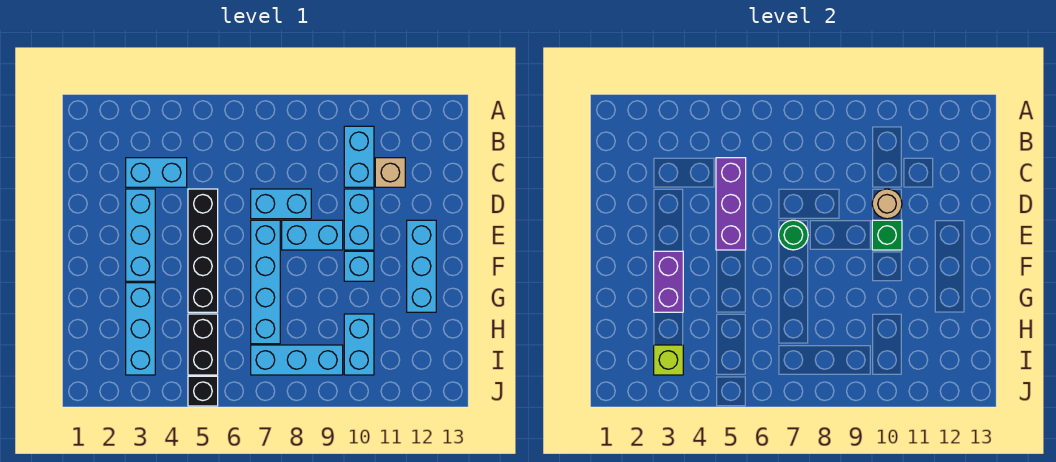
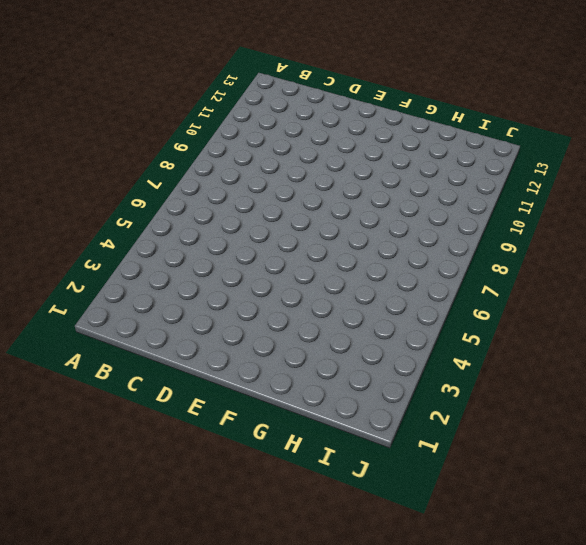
none -> cyan brick B10:C10 level 1
none -> cyan brick C3:C4 level 1
none -> tan brick C11 level 1

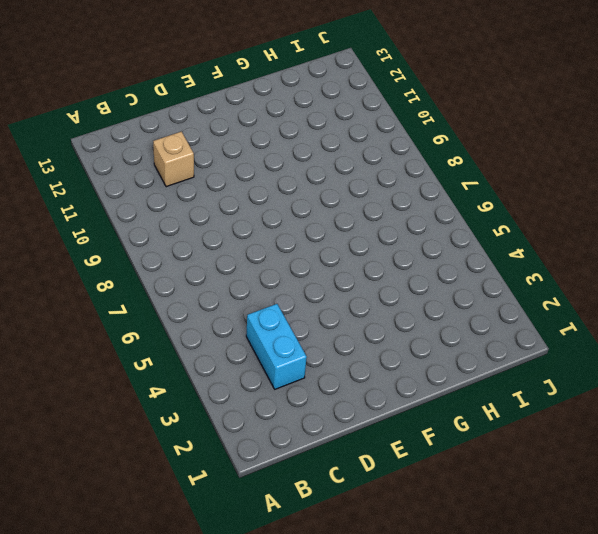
none -> cyan brick B10:C10 level 1
none -> cyan brick D3:F3 level 1
none -> black brick D5:G5 level 1

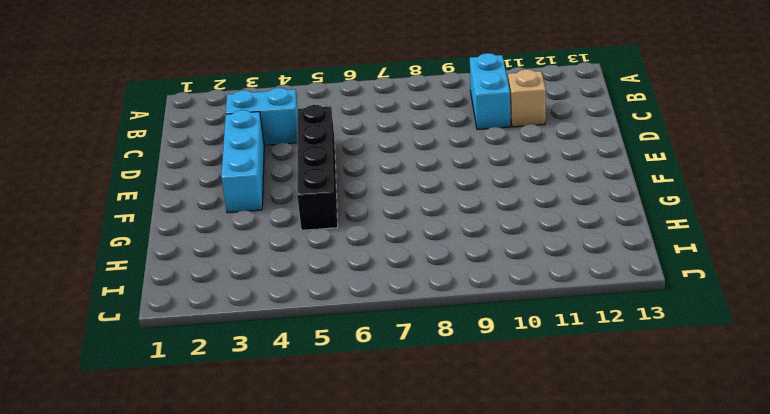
none -> cyan brick D7:D8 level 1
none -> cyan brick D10:E10 level 1
none -> cyan brick E7:H7 level 1

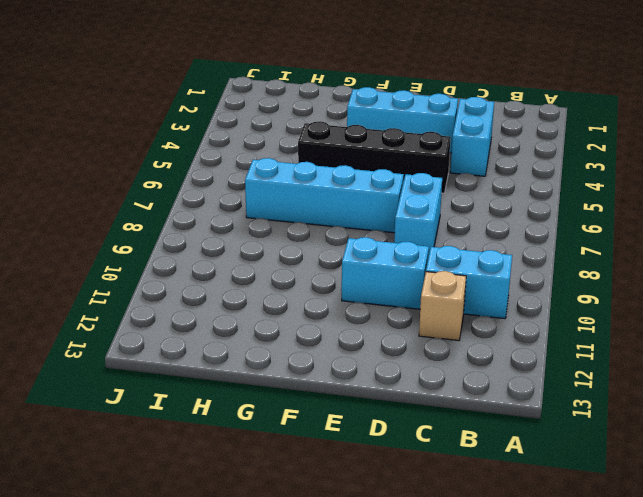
none -> cyan brick E8:E9 level 1
none -> cyan brick E12:G12 level 1
none -> cyan brick F10 level 1

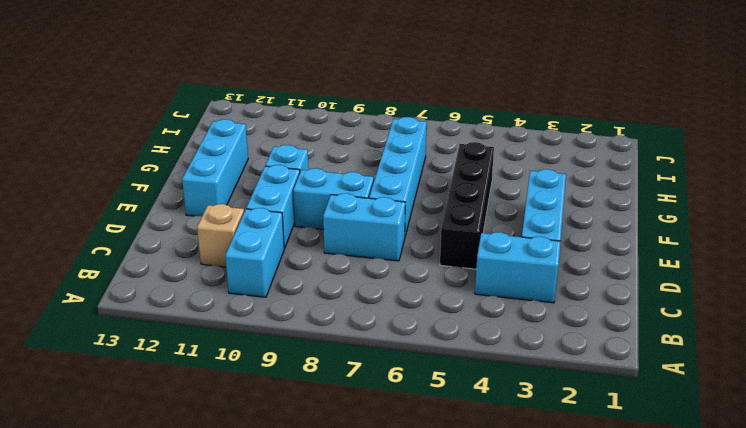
none -> cyan brick G3:I3 level 1
none -> black brick H5:I5 level 1
none -> cyan brick H10:I10 level 1

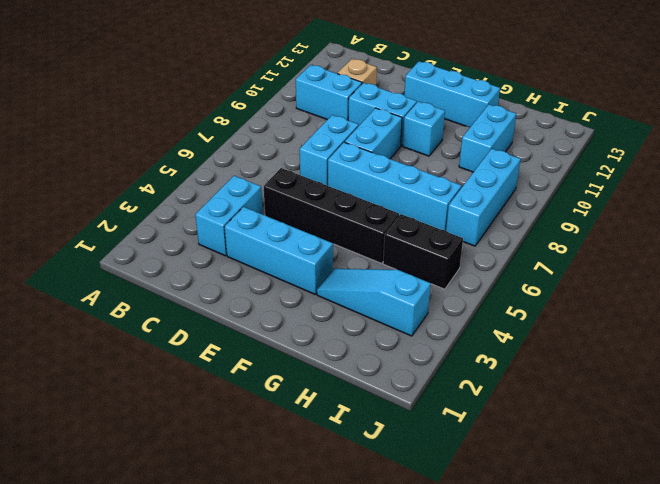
cyan slope G3:I3 level 1 top I -> cyan brick G3:I3 level 1
cyan brick H10:H11 level 1 -> cyan brick H10:I10 level 1
none -> black brick J5 level 1
none -> purple brick C5:E5 level 2
none -> tan round brick D10 level 2

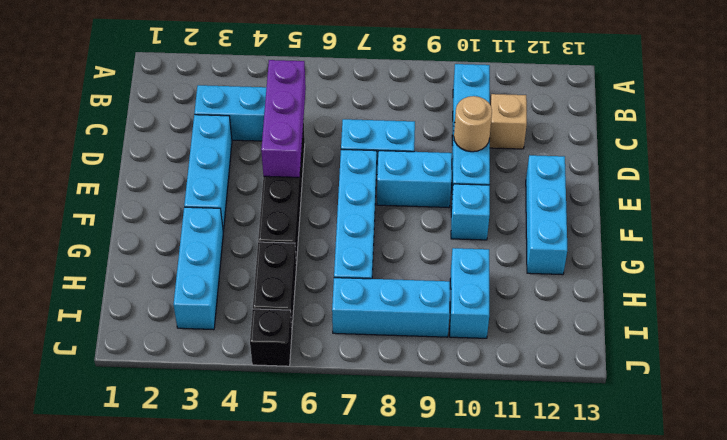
none -> green round brick E7 level 2
none -> green brick E10 level 2
none -> purple brick F3:G3 level 2

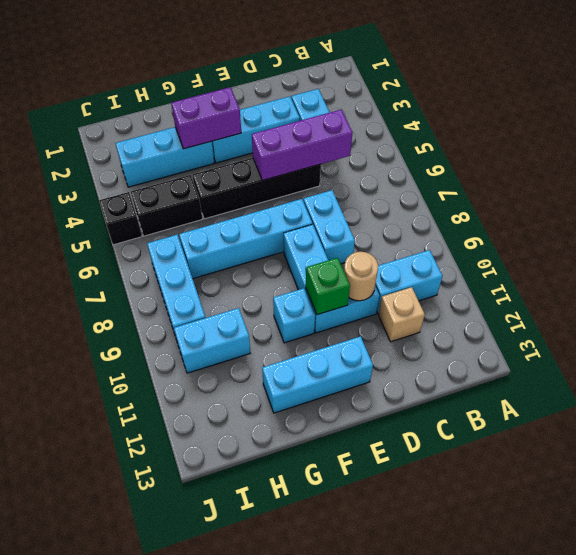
none -> green round brick E7 level 2
none -> lime brick I3 level 2

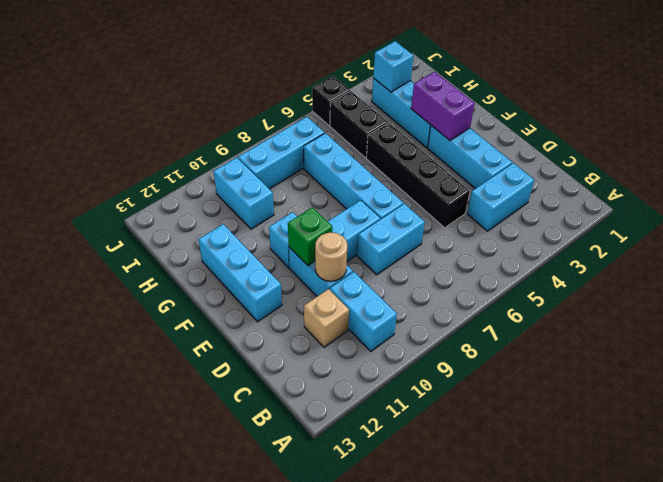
cyan brick I3 level 2 -> lime brick I3 level 2
none -> purple brick C5:E5 level 2
none -> green round brick E7 level 2

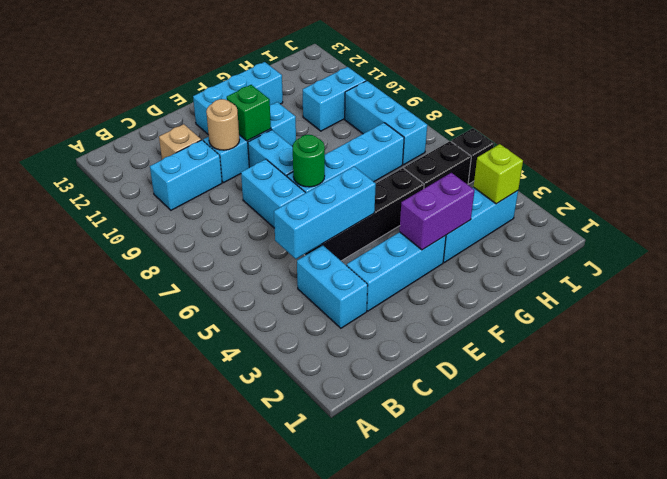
cyan brick C5:E5 level 2 -> purple brick C5:E5 level 2

